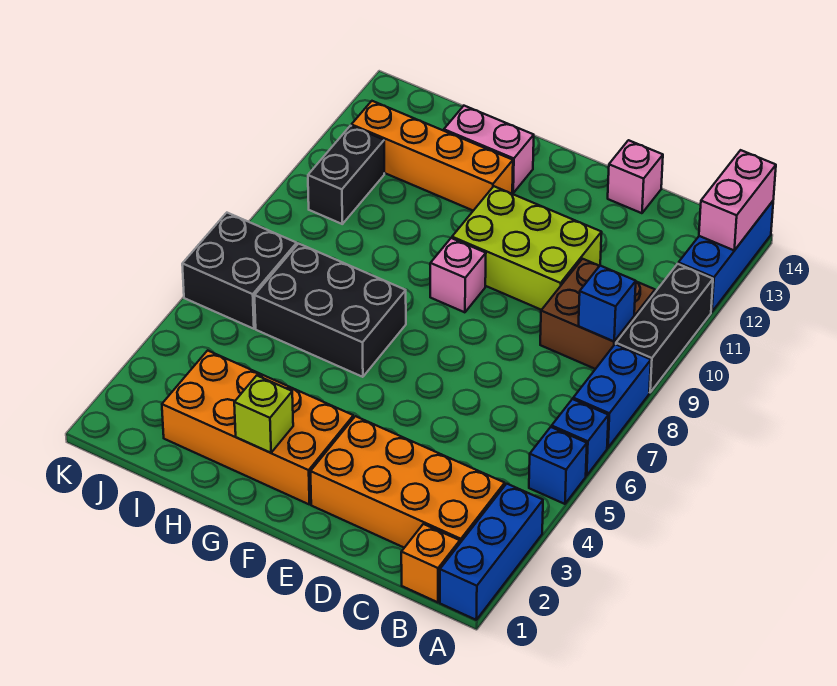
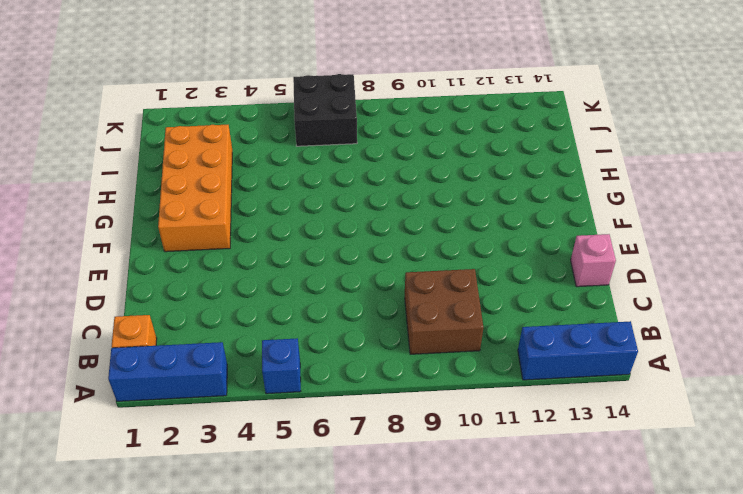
none -> blue brick A6 level 1
none -> blue brick A7:A8 level 1
none -> black brick A9:A11 level 1

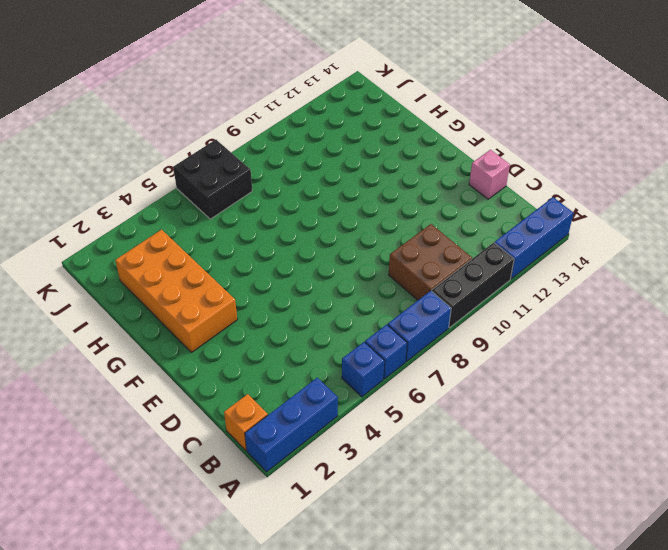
none -> orange brick B2:E3 level 1
none -> lime brick D10:F11 level 1
none -> pink brick F9 level 1

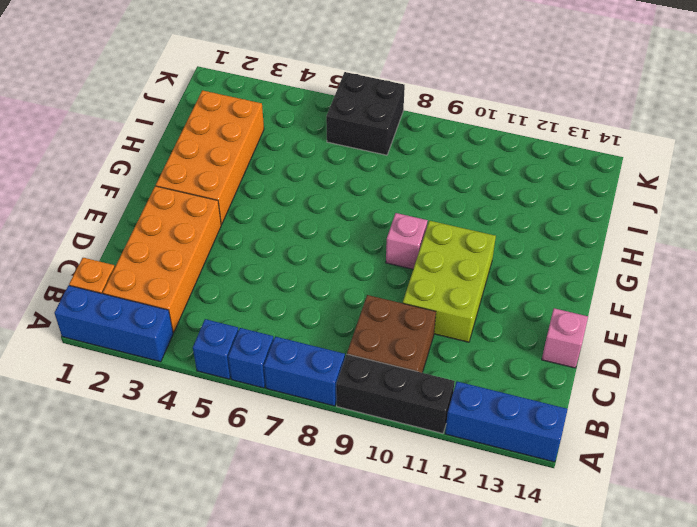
none -> black brick G6:I7 level 1
none -> orange brick G12:J12 level 1
none -> pink brick G13:H13 level 1

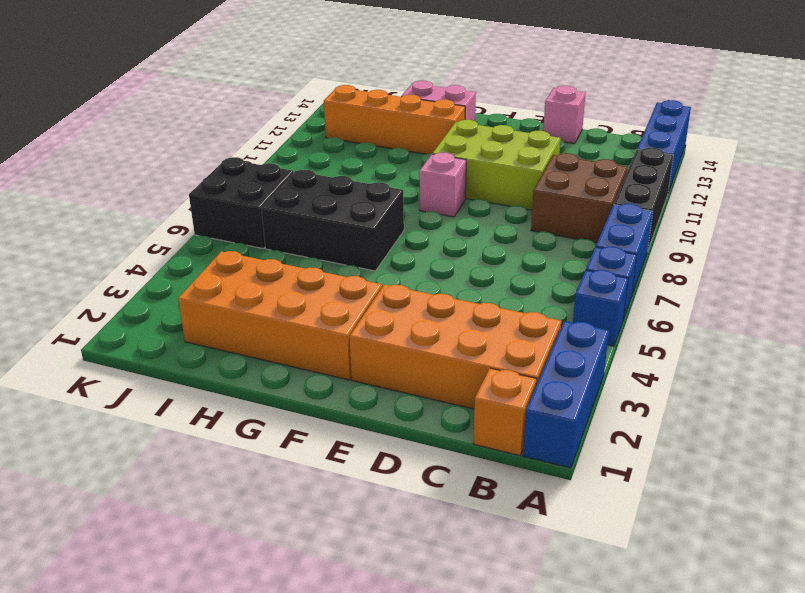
none -> black brick J10:J11 level 1
none -> pink brick A13:A14 level 2
none -> blue brick B9 level 2

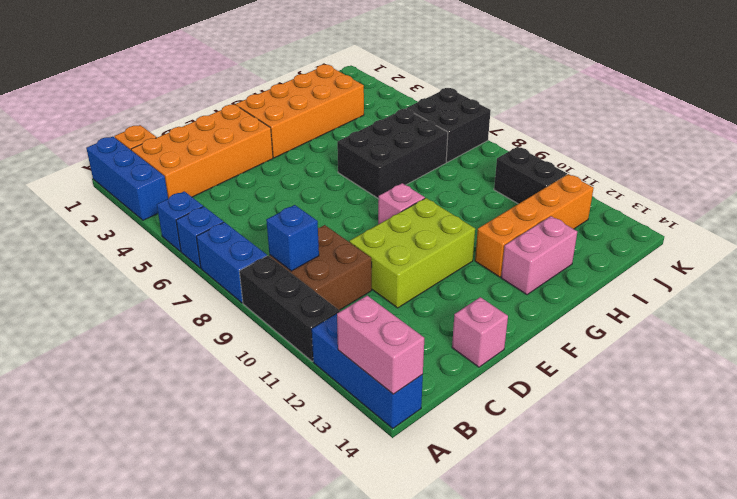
none -> lime brick G2 level 2

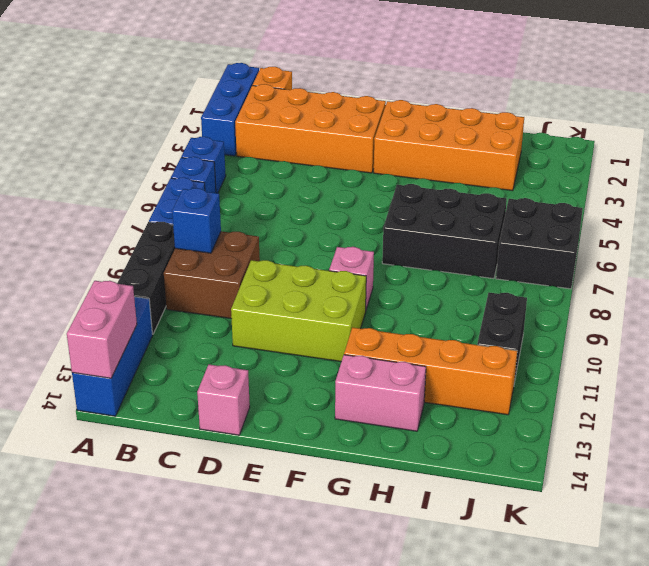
none -> lime brick G2 level 2

